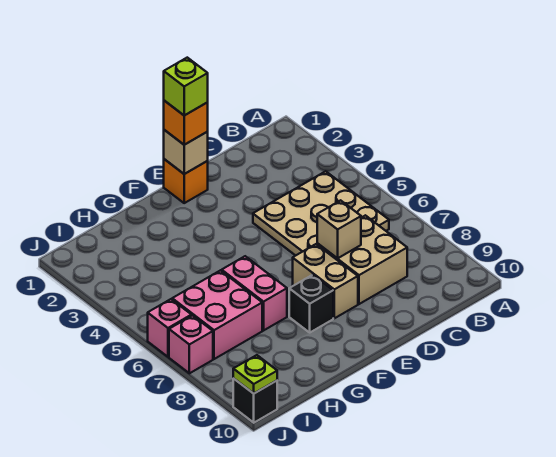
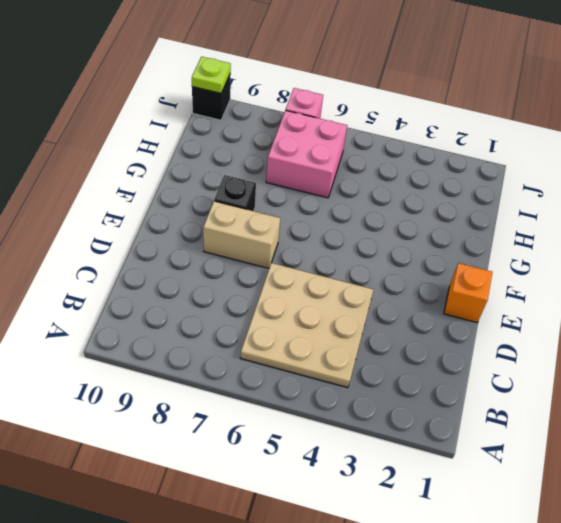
none -> tan brick C7:D8 level 1
none -> pink brick G6:G7 level 1
none -> pink brick J6 level 1

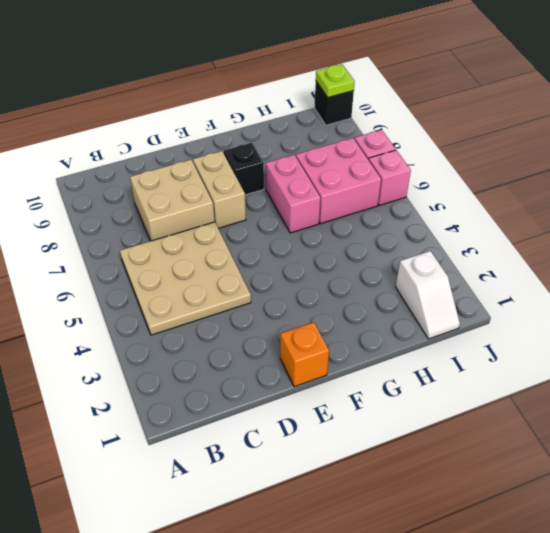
white slope I1:I2 level 1 top 2 -> none
none -> tan brick D7 level 2
none -> tan brick E1 level 2
none -> orange brick E1 level 3

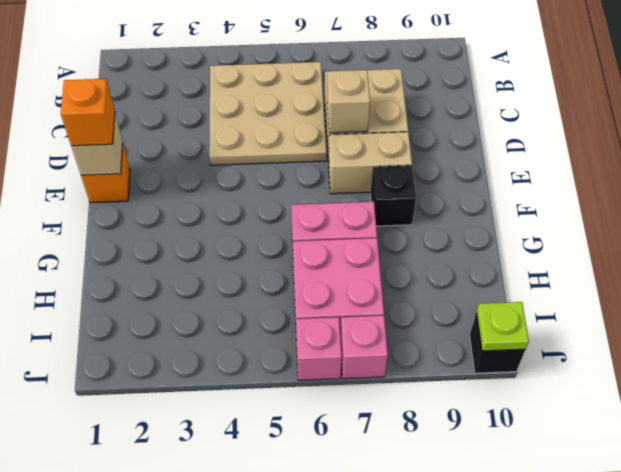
none -> lime brick E1 level 4

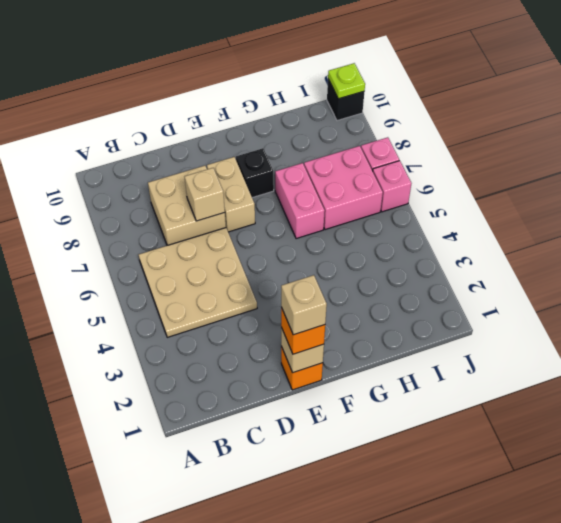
tan brick E1 level 4 -> lime brick E1 level 4

